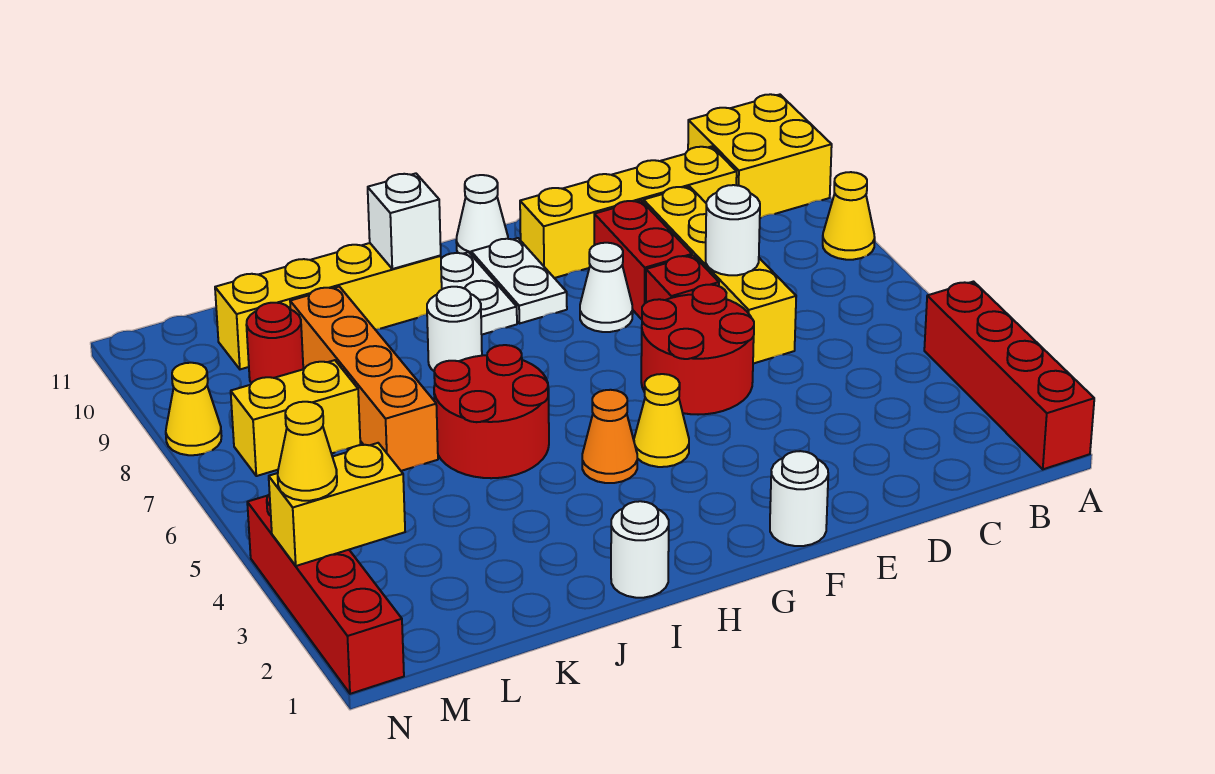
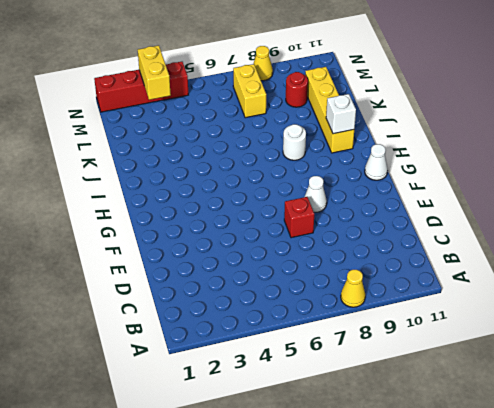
none -> red brick A1:A4 level 1
none -> yellow brick A10:B11 level 1
none -> yellow brick C10:F10 level 1

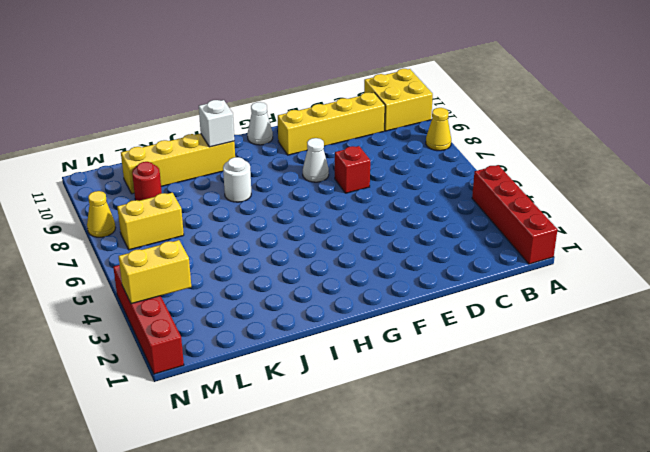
none -> yellow brick D6:D9 level 1
none -> red round brick E5:F6 level 1
none -> red brick E8:E9 level 1

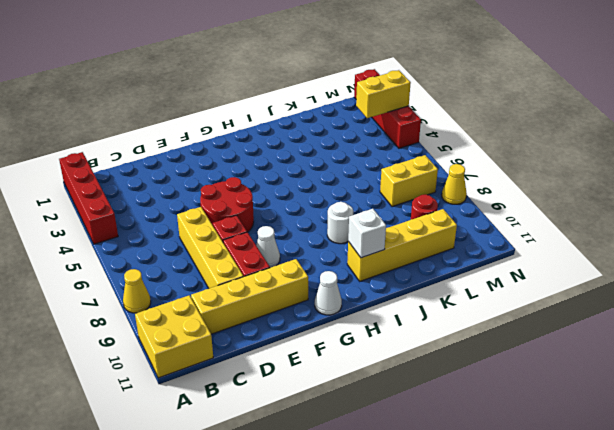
none -> white round brick F1 level 1
none -> yellow cone G4 level 1
none -> white plate G9:G10 level 1

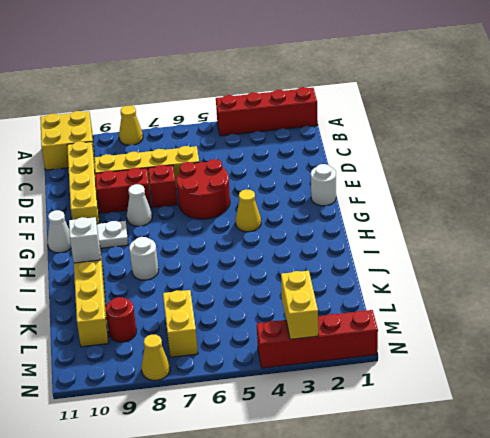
none -> orange cone H4 level 1
none -> white plate H9:H10 level 1
none -> white round brick I1 level 1

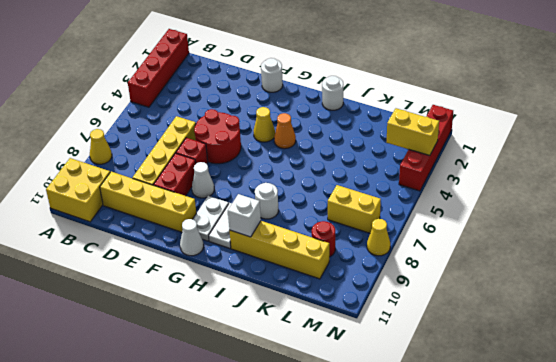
none -> red round brick I5:J6 level 1
none -> orange brick K6:K9 level 1
none -> white round brick D7 level 2

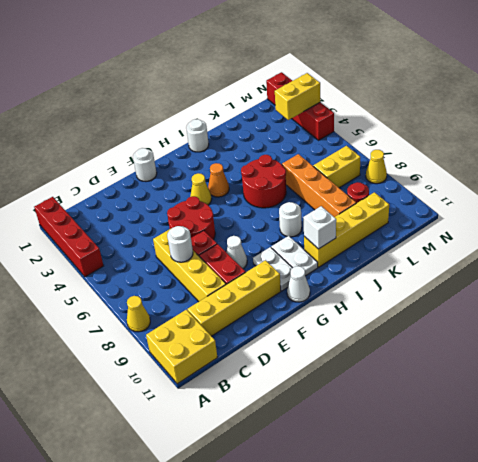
none -> yellow cone N3 level 3

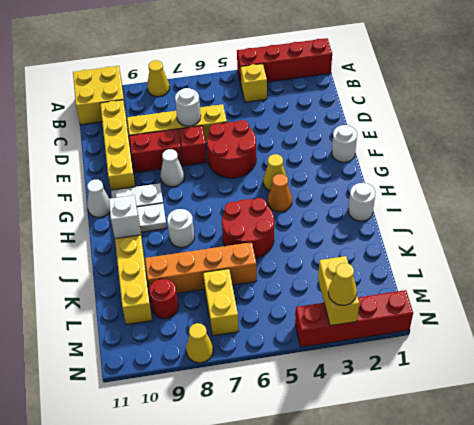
yellow brick B4 level 1 -> none

